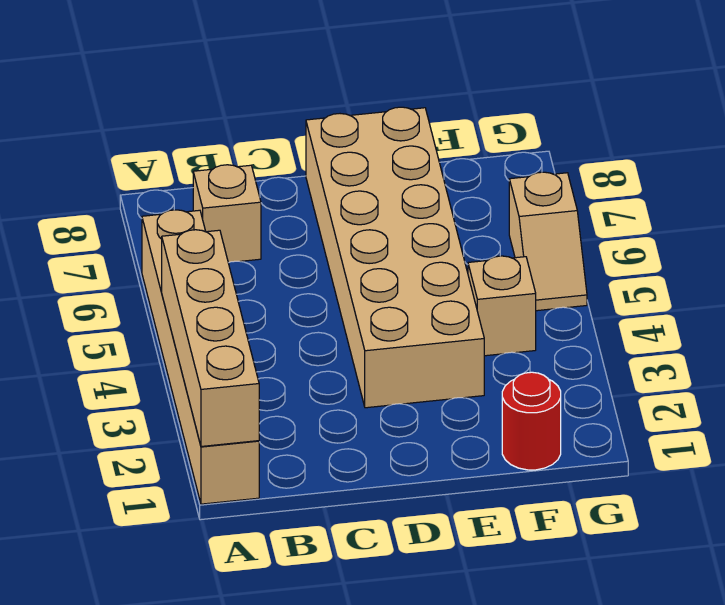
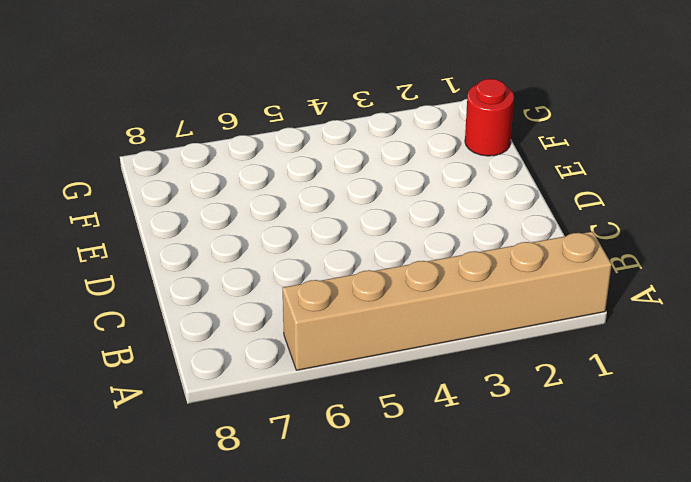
none -> tan brick B7 level 1
none -> tan brick D3:E8 level 1

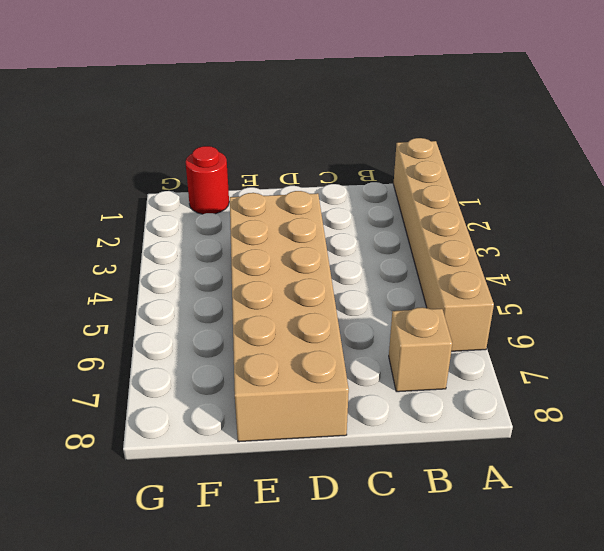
none -> tan brick F4 level 1
none -> tan slope G5:G6 level 1 top 6

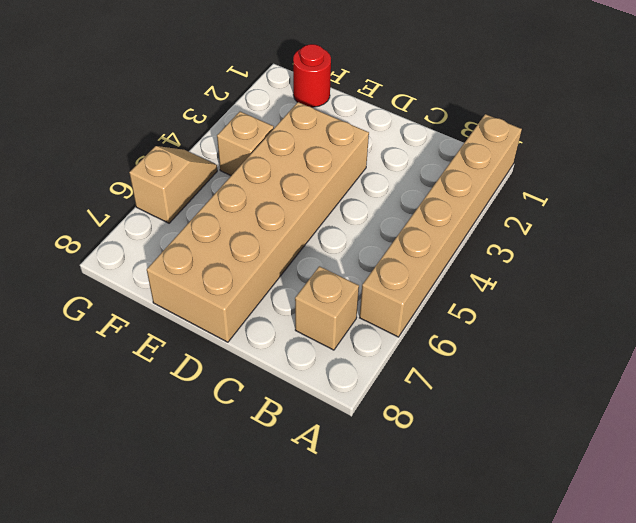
none -> tan brick A1:A4 level 2

